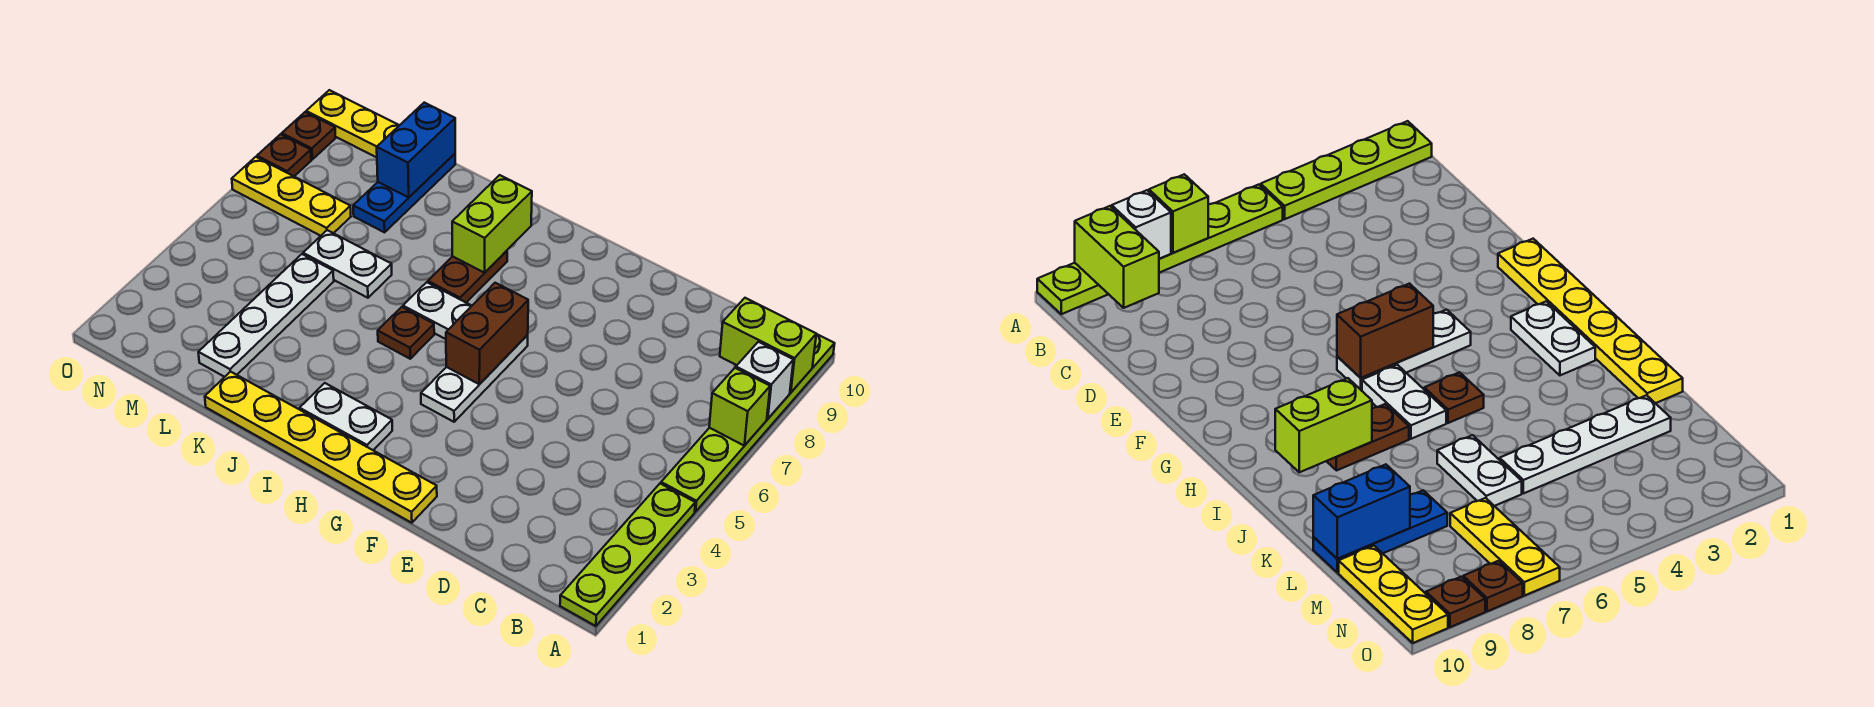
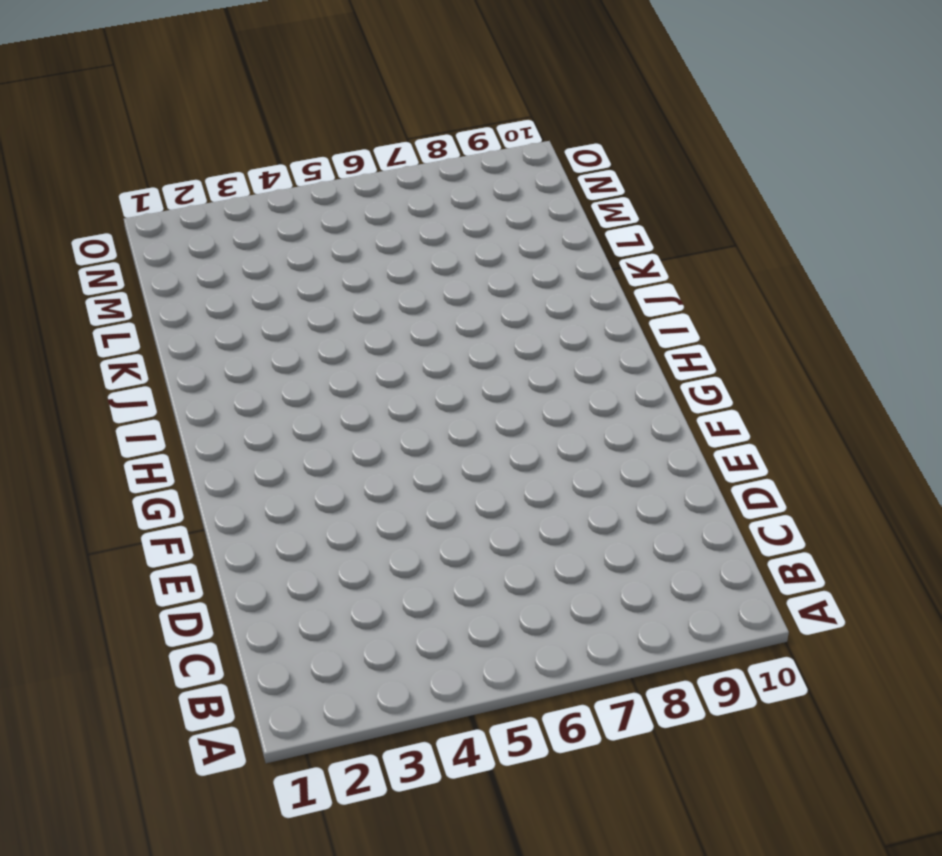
none -> lime plate A1:A4 level 1
none -> lime plate A5:A10 level 1
none -> yellow plate F1:K1 level 1

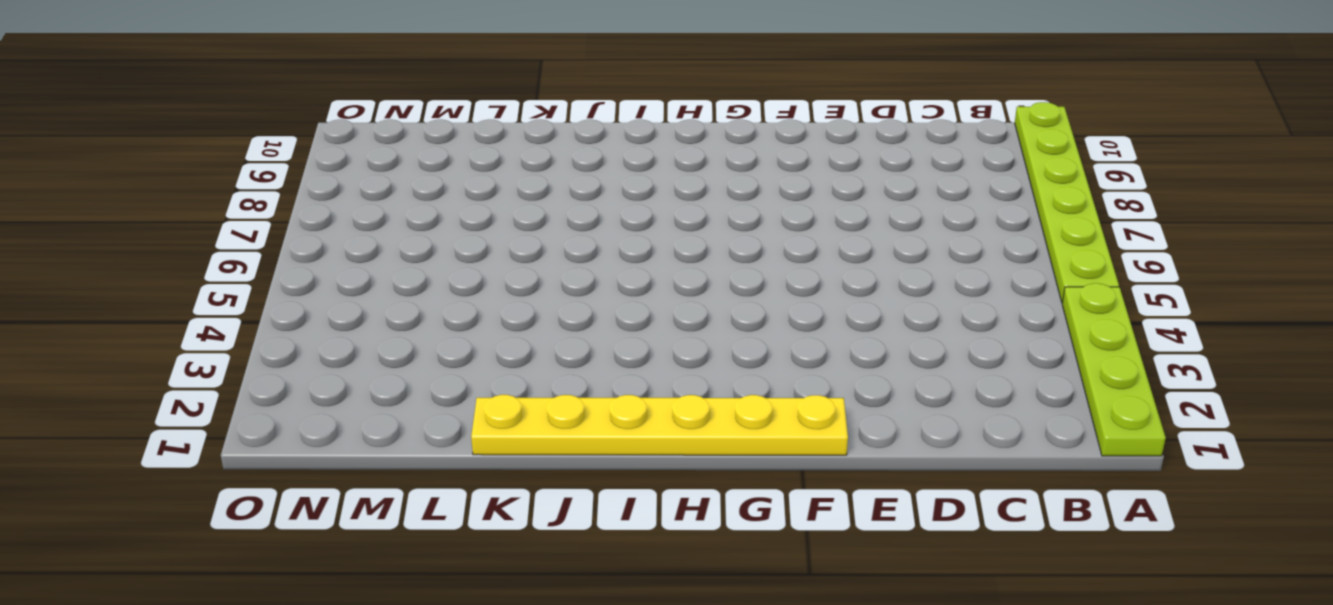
none -> white plate G4:G6 level 1
none -> white plate H2:I2 level 1
none -> white plate H6:I6 level 1

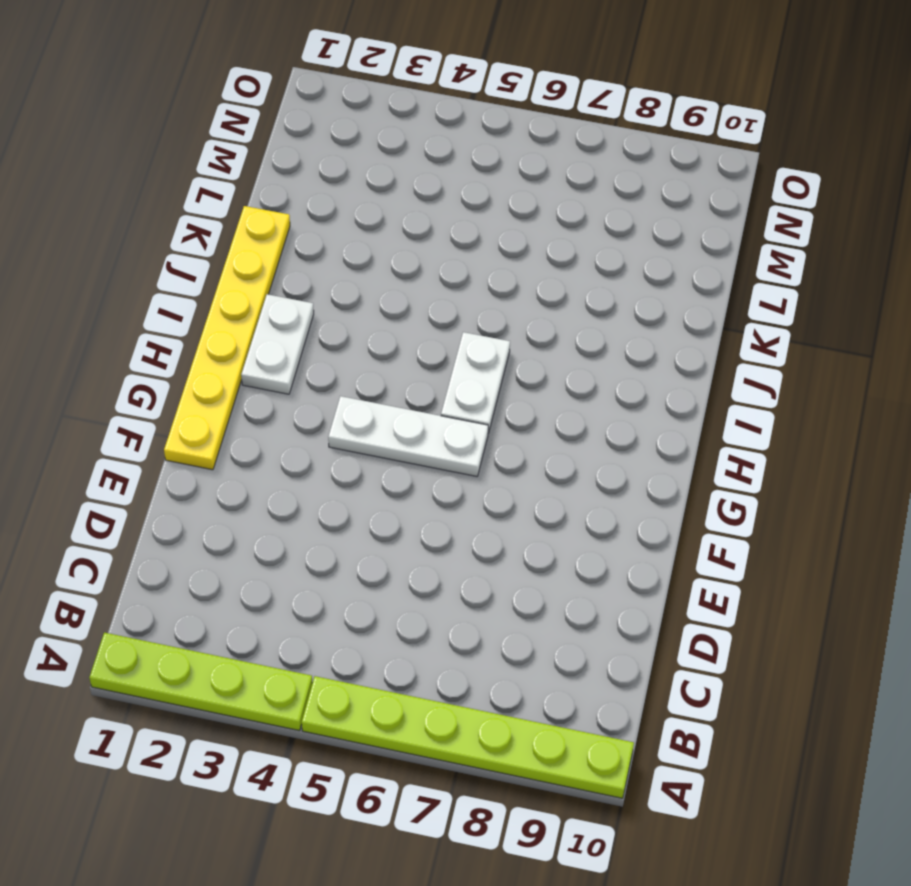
none -> brown plate I5 level 1
none -> brown plate I7:I8 level 1
none -> white plate K6:L6 level 1

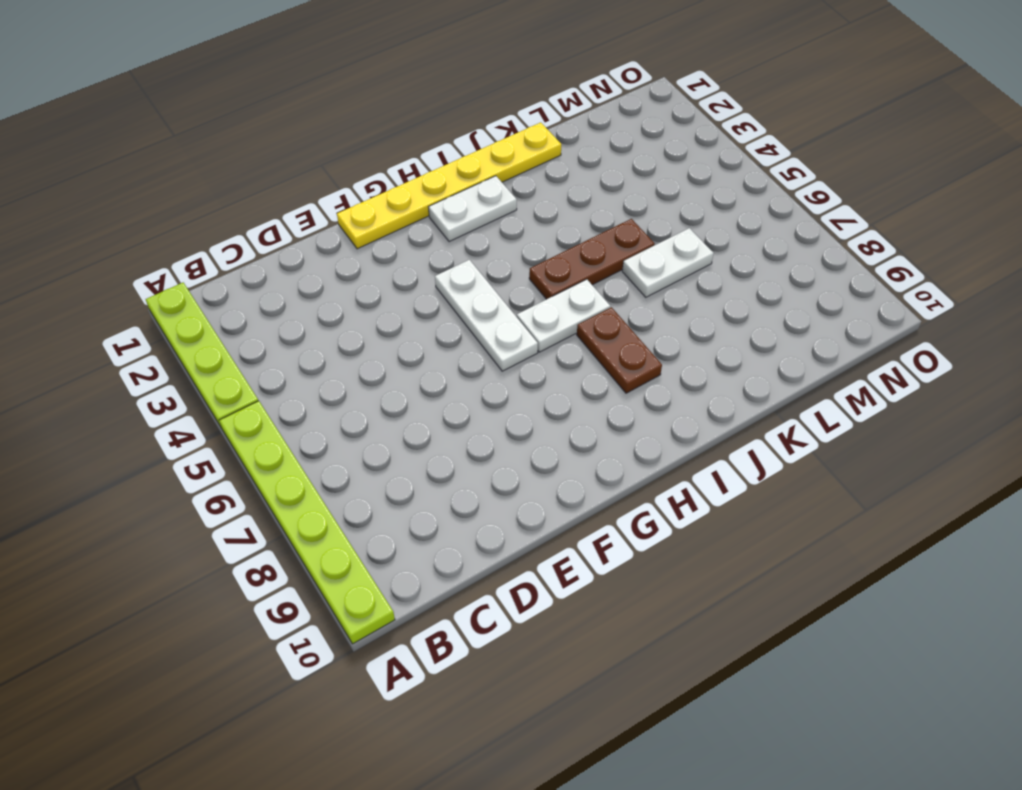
brown plate I5:K5 level 1 -> brown plate I5 level 1
none -> white plate L2:L5 level 1
none -> blue plate L8:L10 level 1
none -> yellow plate M7:O7 level 1

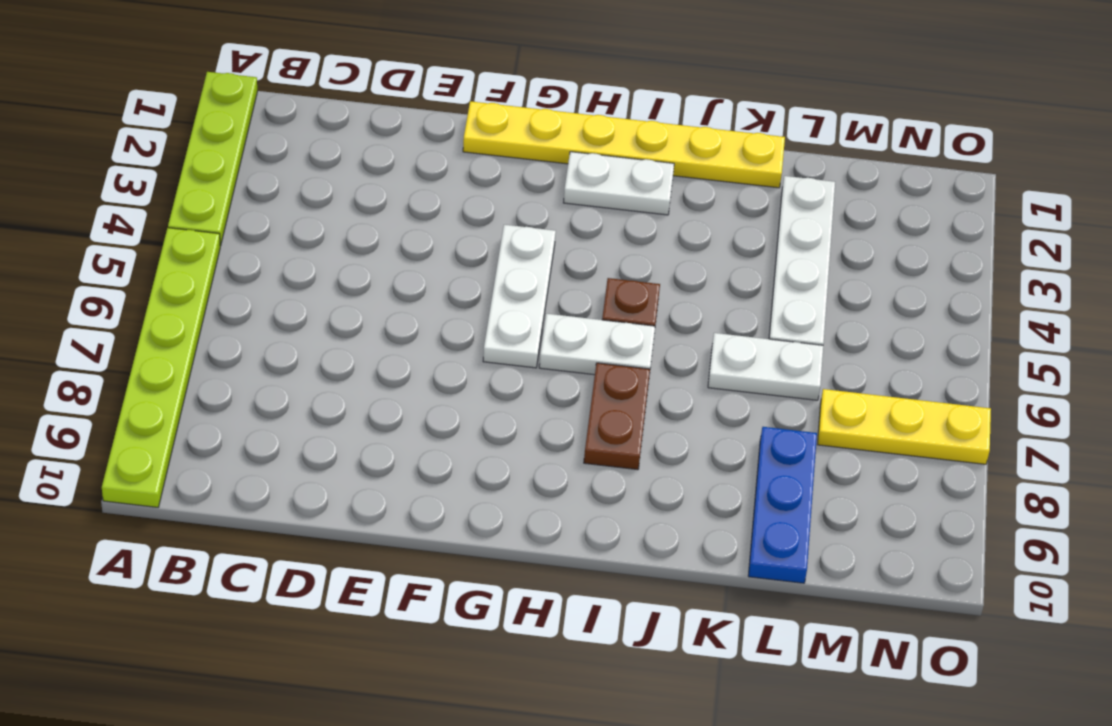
none -> yellow plate M10:O10 level 1
none -> brown plate O8 level 1
none -> brown plate O9 level 1

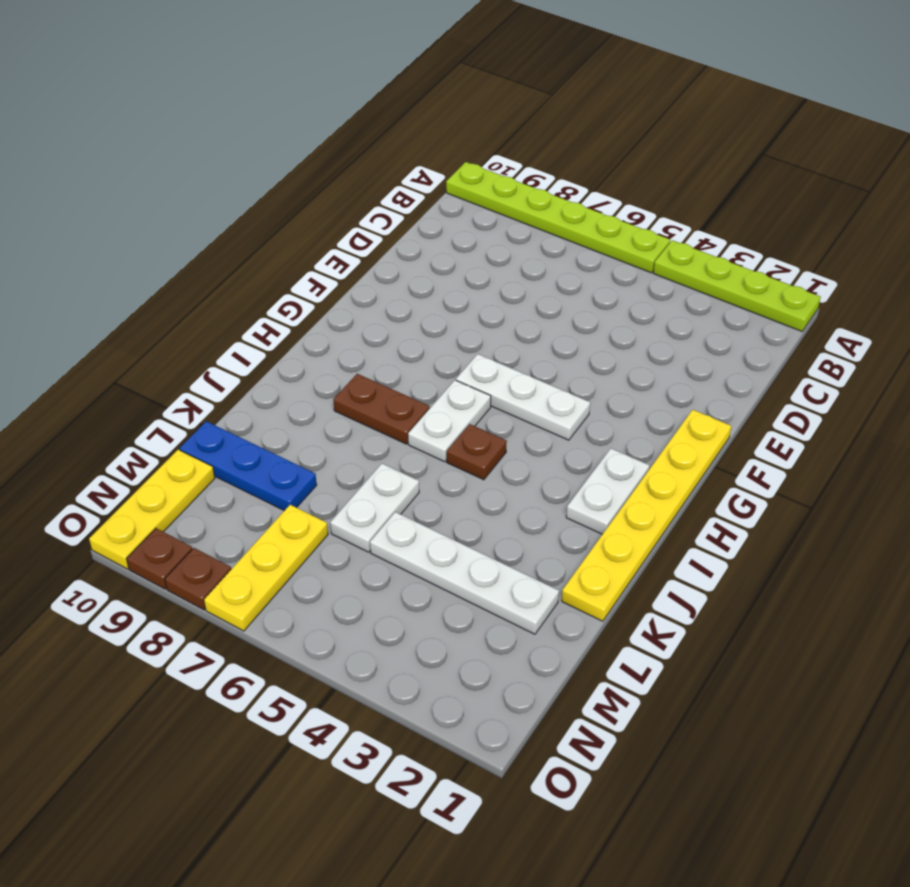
none -> lime brick A7 level 2
none -> white brick A8 level 2
none -> lime brick A9:B9 level 2

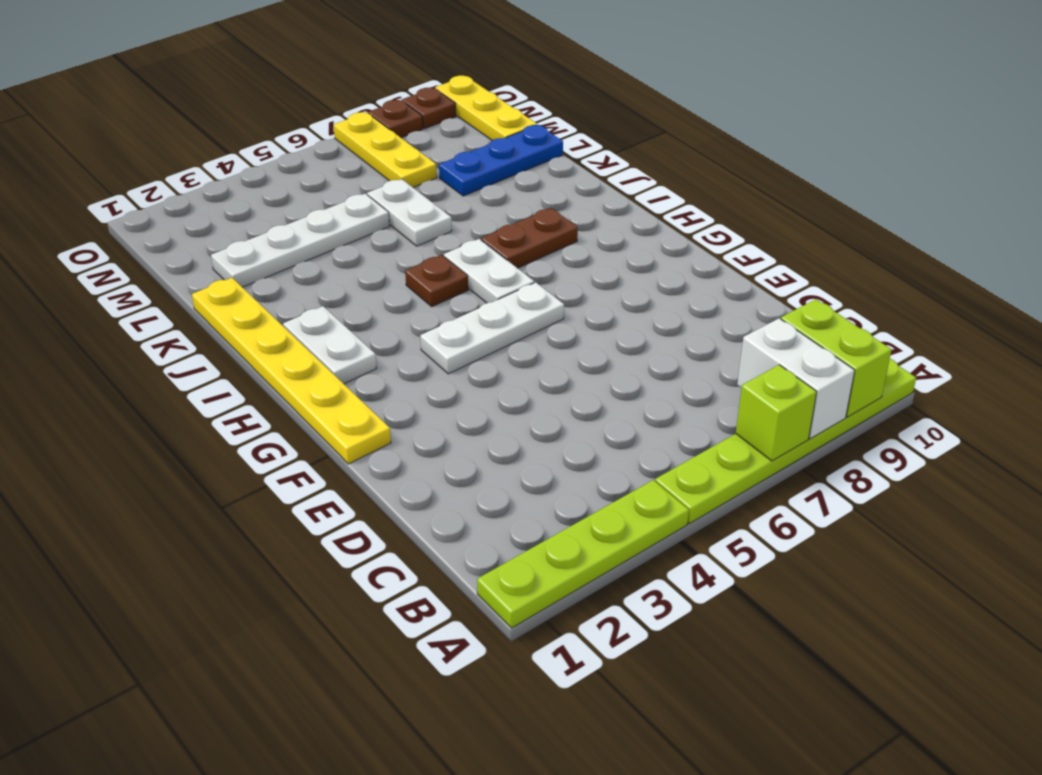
white brick A8:B8 level 2 -> white brick A8 level 2
none -> brown brick G5:G6 level 2
none -> lime brick I8:I9 level 2
none -> blue brick L9:L10 level 2

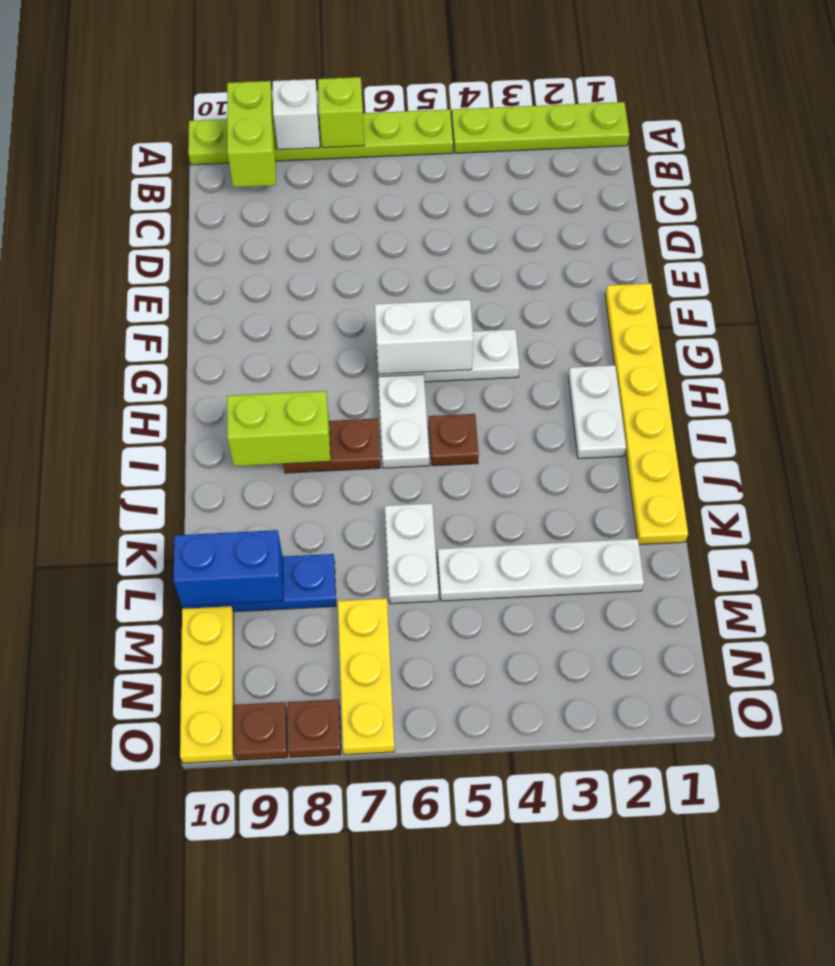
white brick G5:G6 level 2 -> brown brick G5:G6 level 2

